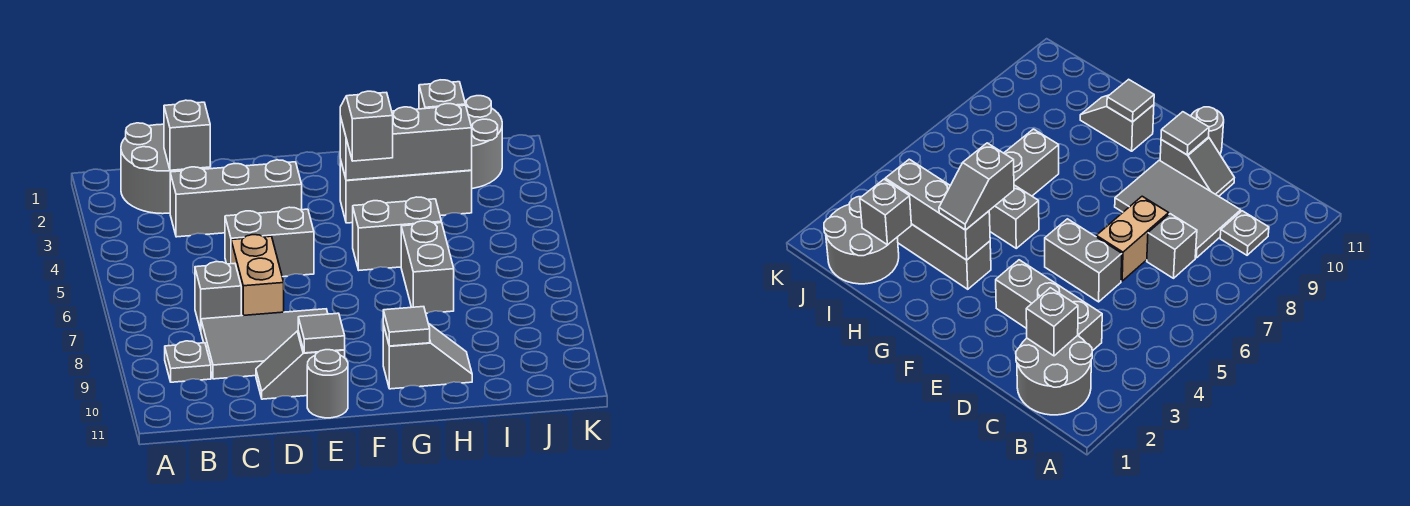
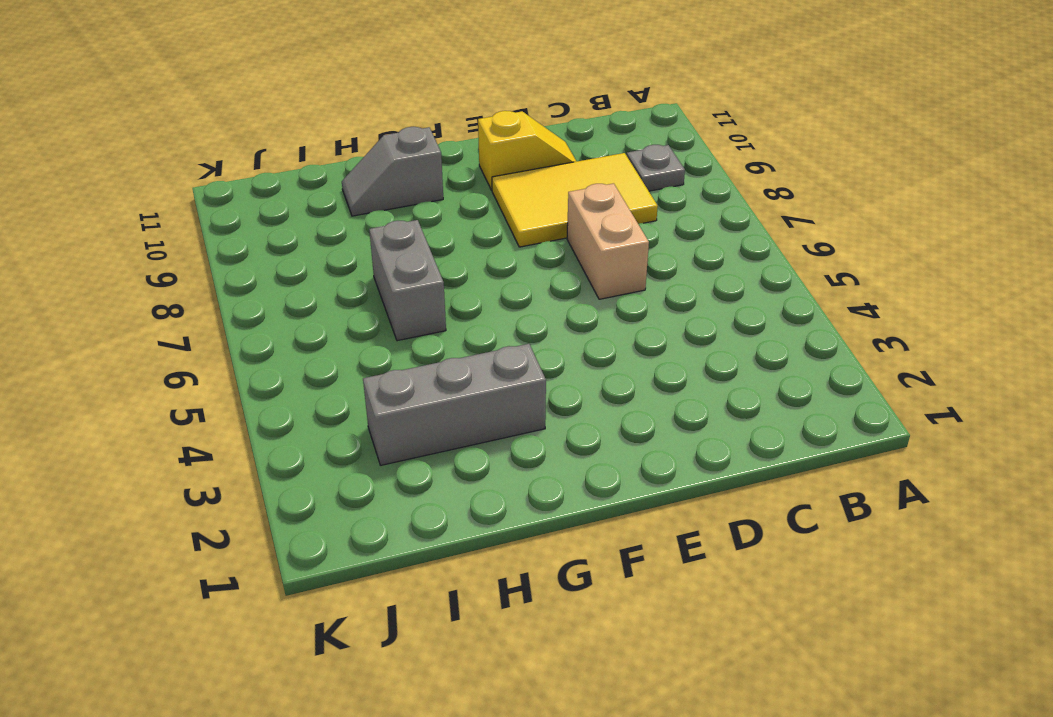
yellow tile C8:E9 level 1 -> grey tile C8:E9 level 1
yellow slope D10:E10 level 1 top E -> grey slope D10:E10 level 1 top E
none -> grey round brick B1:C2 level 1
none -> grey brick C3:E3 level 1
none -> grey brick C7 level 1

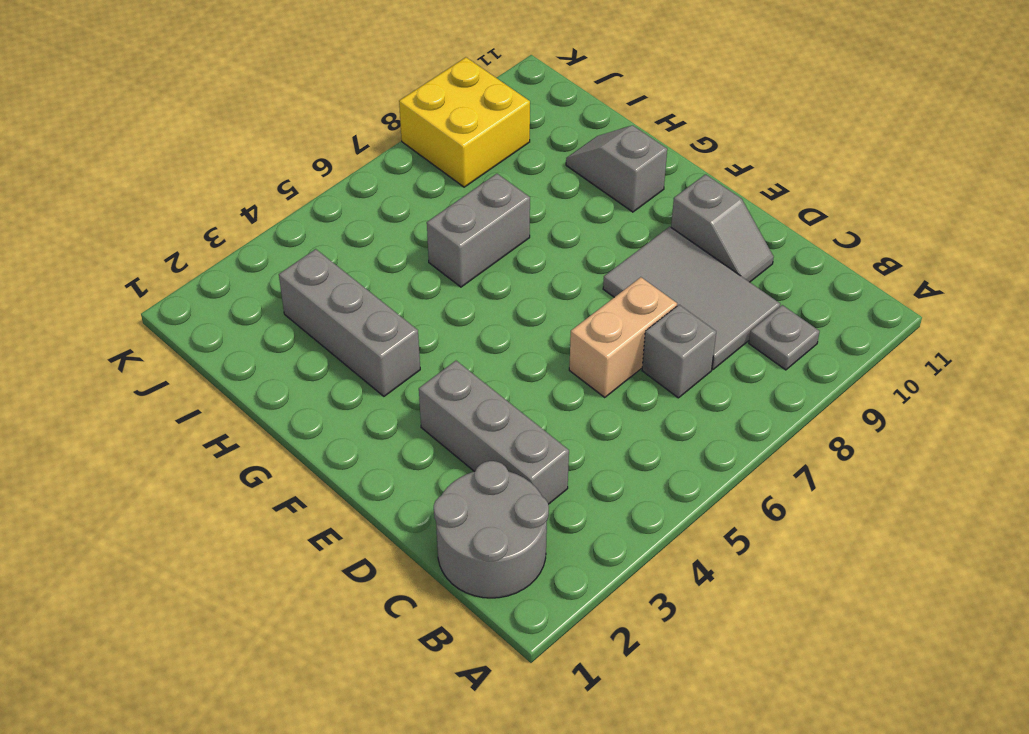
yellow brick J8:K9 level 1 -> none
none -> grey brick D5:E5 level 1
none -> grey round brick E11 level 1
none -> grey brick G5:H5 level 1

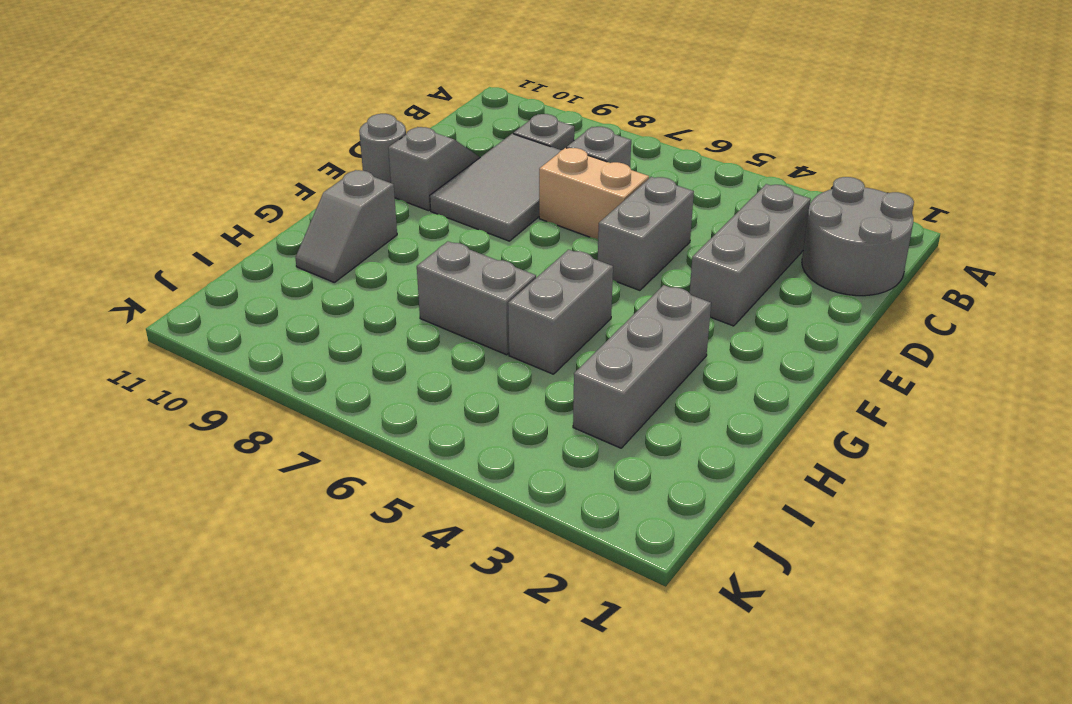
none -> grey round brick I1:J2 level 1
none -> grey brick C2 level 2
none -> grey tile E10 level 2

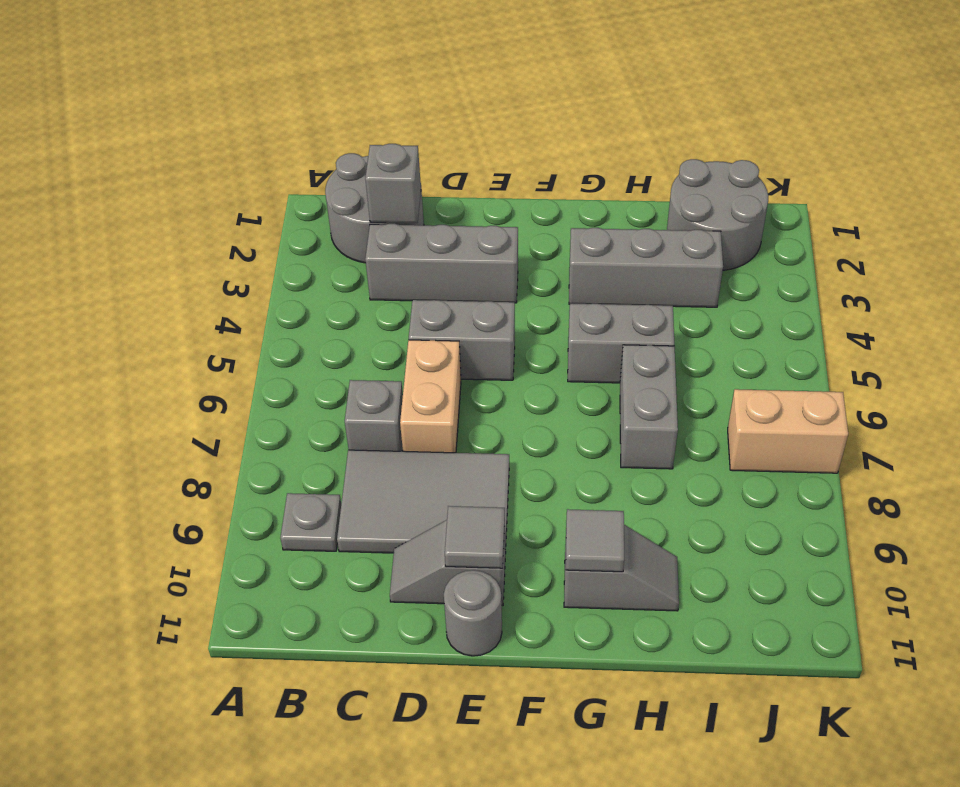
tan brick J7:K7 level 1 -> none
none -> grey brick G3:I3 level 2
none -> grey brick I2 level 2
none -> grey slope G3:G4 level 3 top 4

